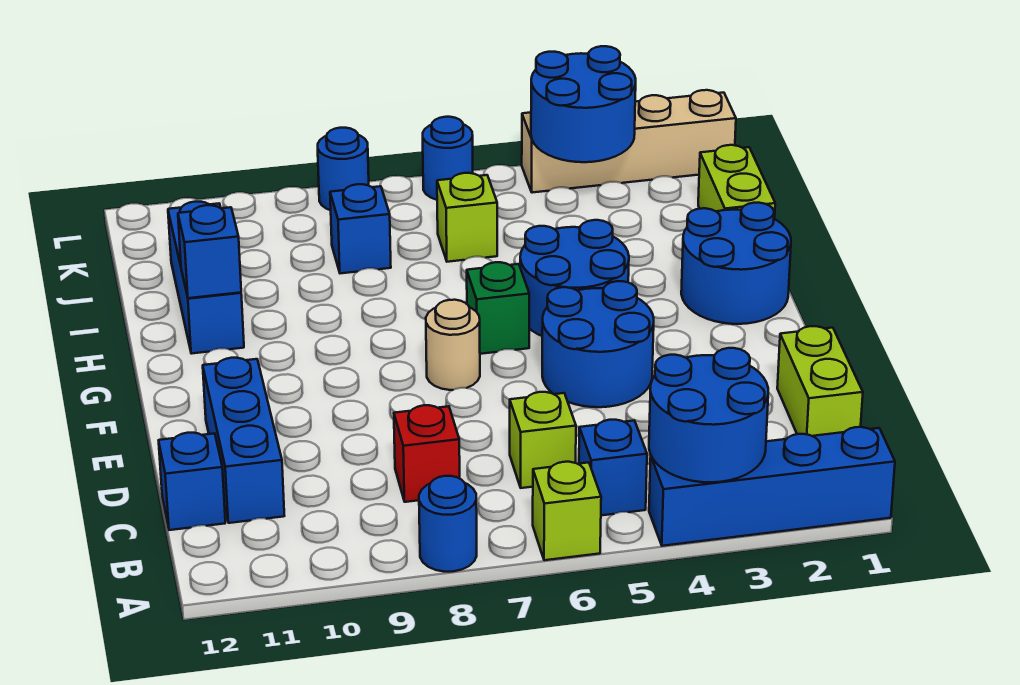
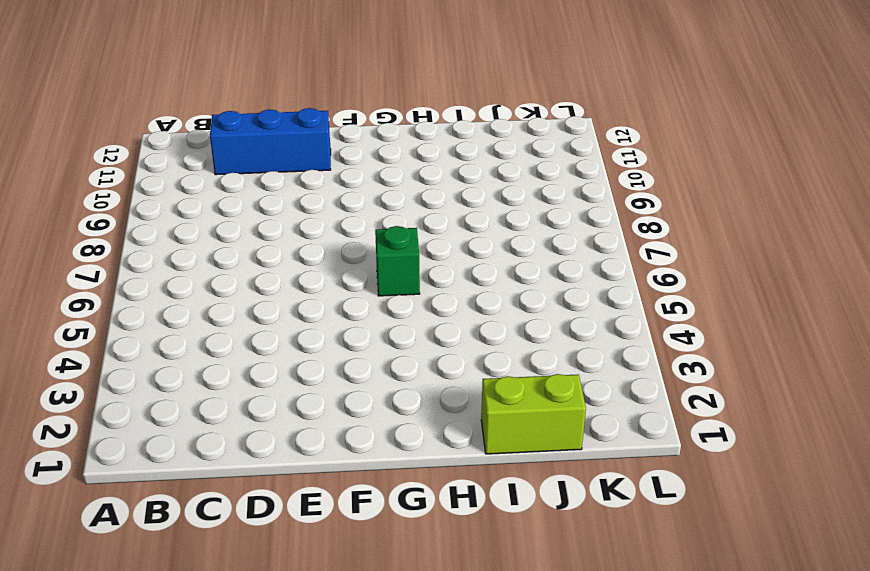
none -> blue brick A1:A4 level 1
none -> lime brick A6 level 1
none -> blue round brick A8 level 1

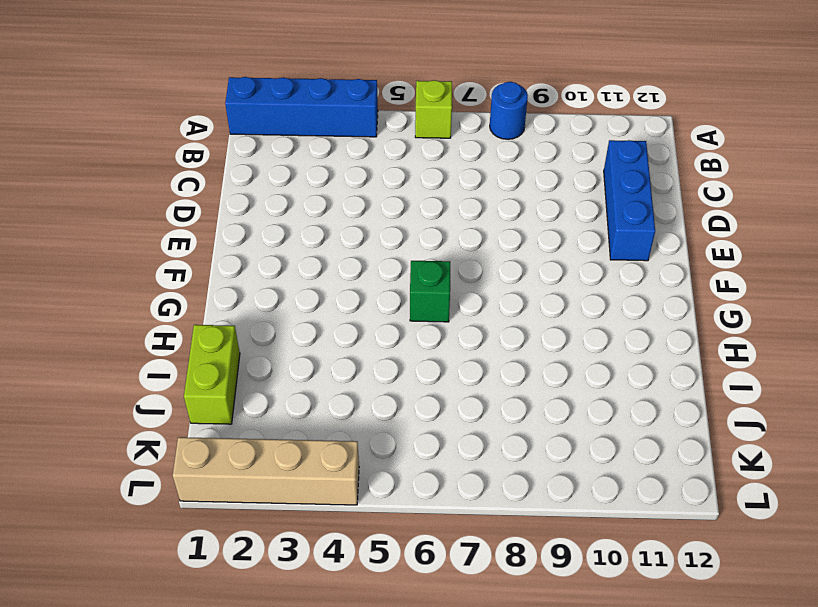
none -> blue brick B5 level 1
none -> lime brick C1:D1 level 1
none -> lime brick C6 level 1

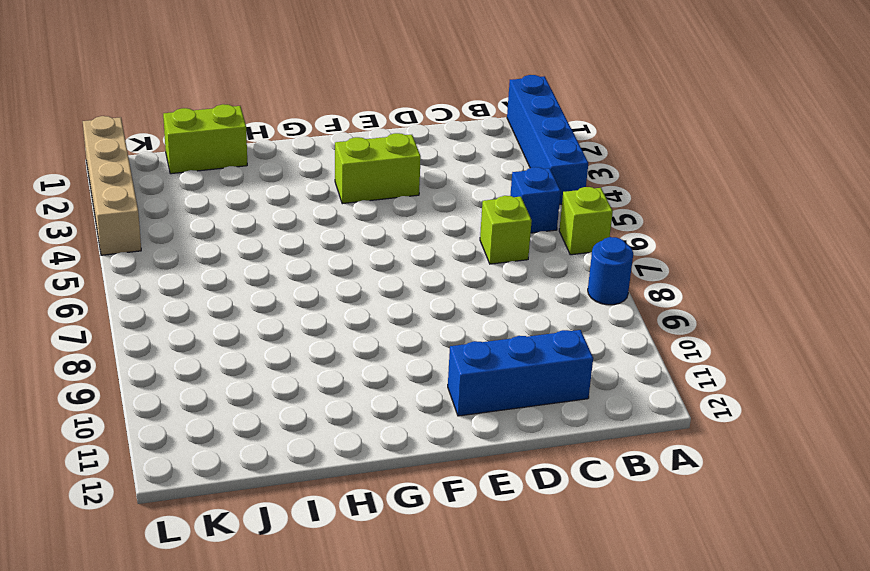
lime brick E3:F3 level 1 -> lime brick C1:D1 level 1
none -> red brick C8 level 1
none -> blue brick C12 level 1
none -> blue round brick E4:F5 level 1

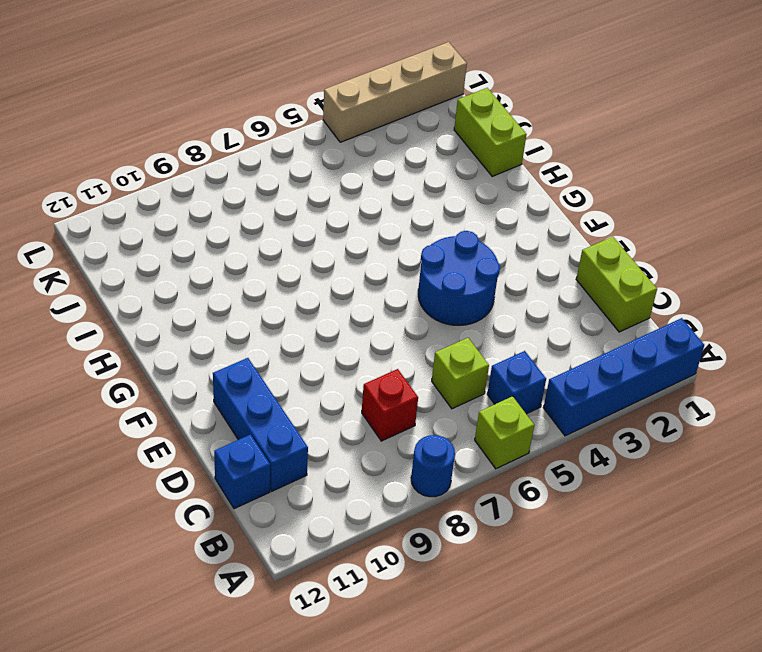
none -> tan round brick F7 level 1
none -> blue round brick G1:H2 level 1
none -> blue round brick G4:H5 level 1

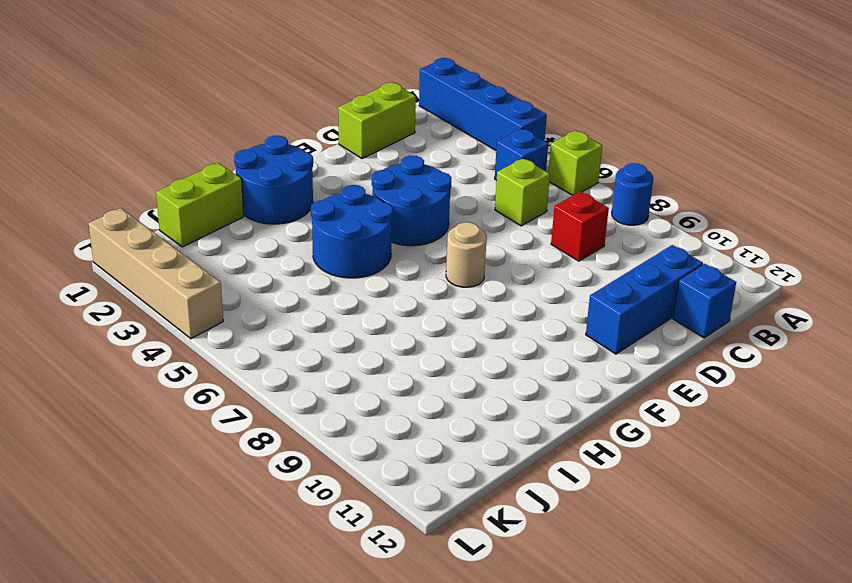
none -> green brick G6 level 1
none -> blue brick H11:J11 level 1
none -> lime brick J6 level 1

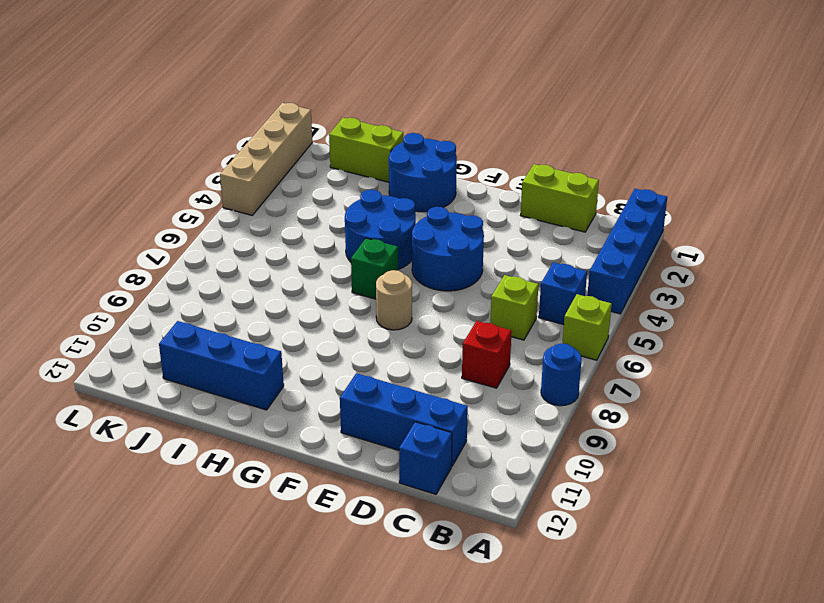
none -> lime brick J6 level 1
none -> blue brick J8 level 1
none -> blue round brick L6 level 1

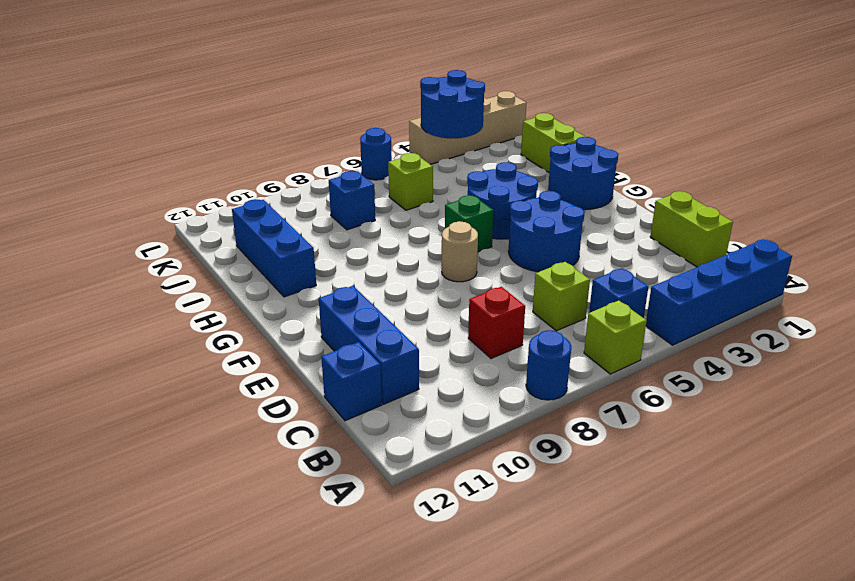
none -> blue round brick L8 level 1
none -> blue round brick A3:B4 level 2
none -> blue brick H11 level 2

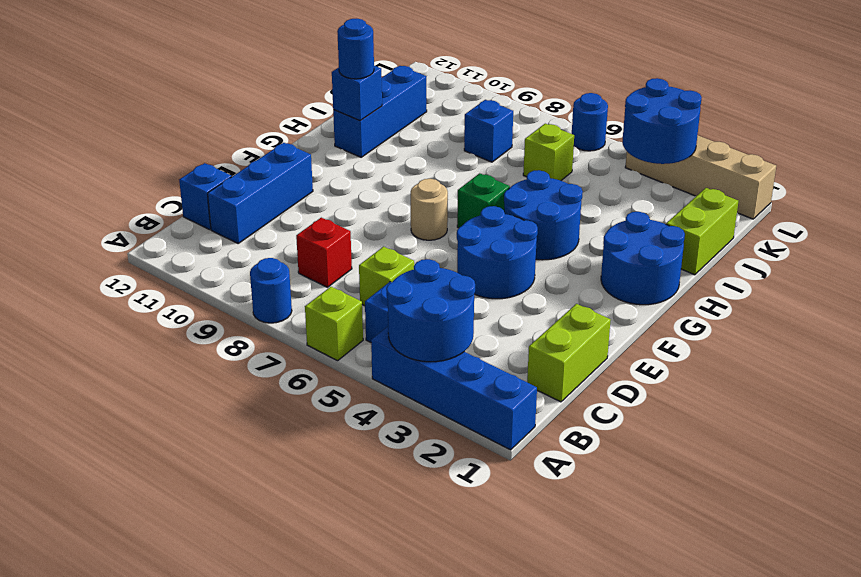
blue round brick H11 level 3 -> blue round brick L8 level 1

